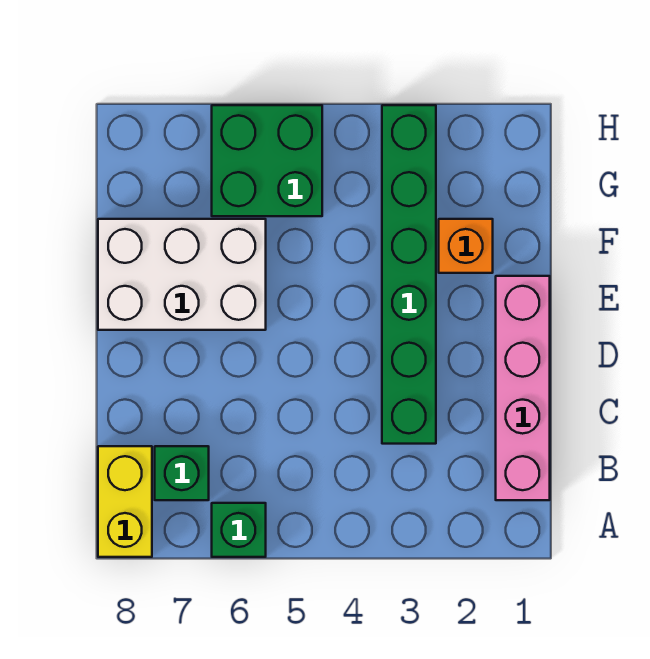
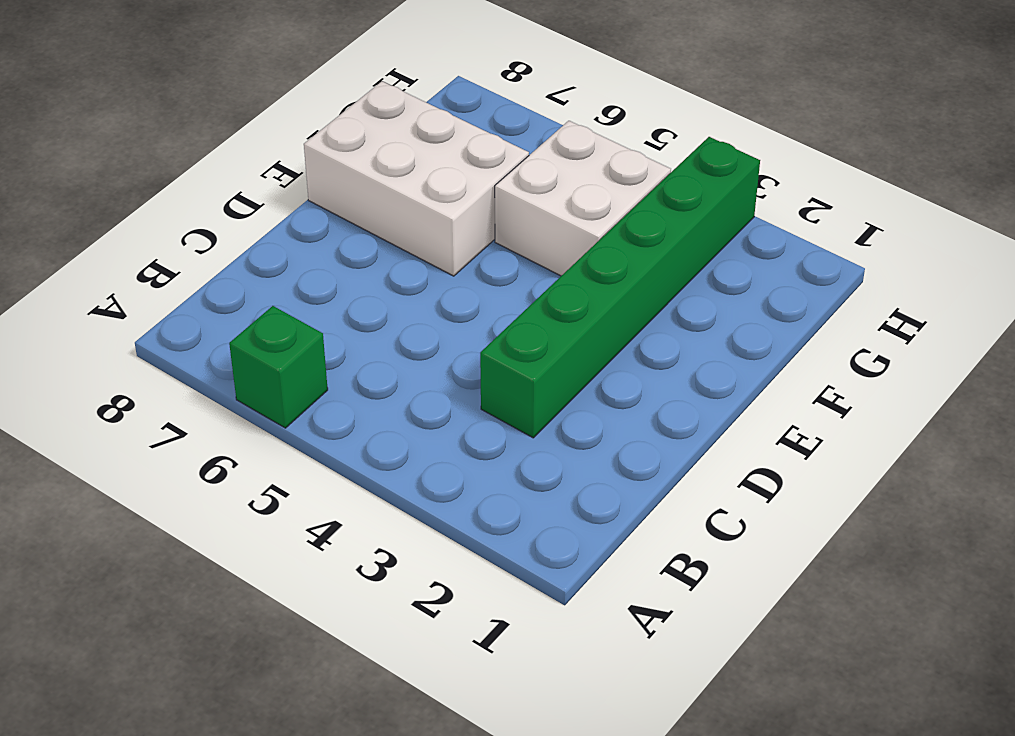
white brick F4:G5 level 1 -> green brick G5:H6 level 1
none -> yellow brick A8:B8 level 1
none -> pink brick B1:E1 level 1

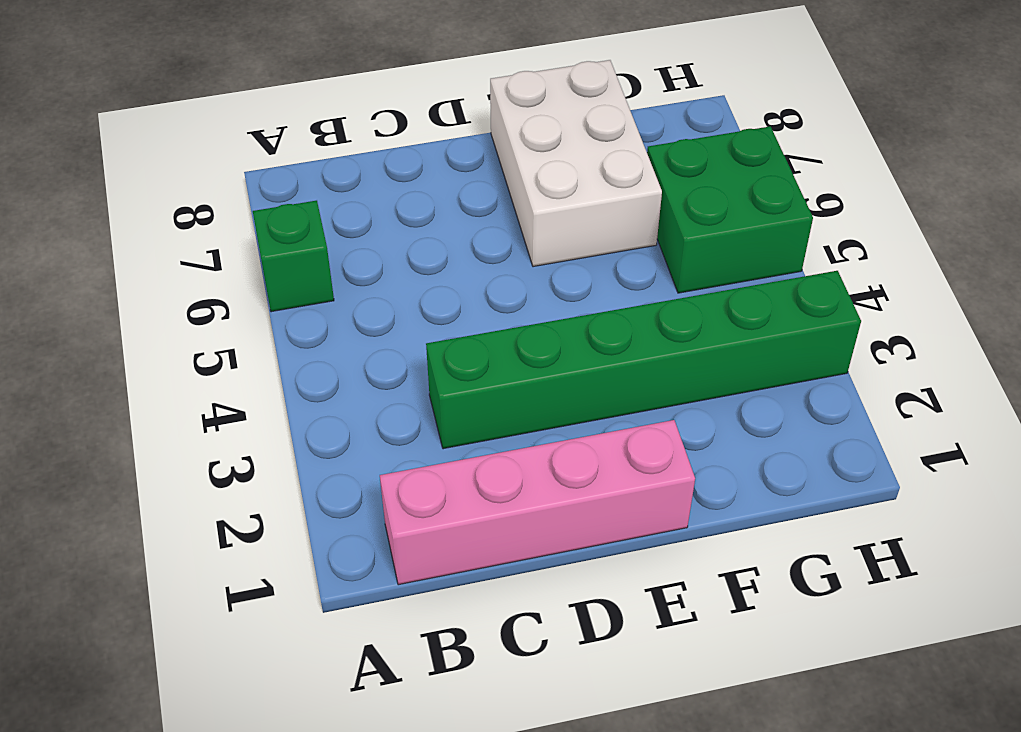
none -> yellow brick A8:B8 level 1
none -> green brick B7 level 1

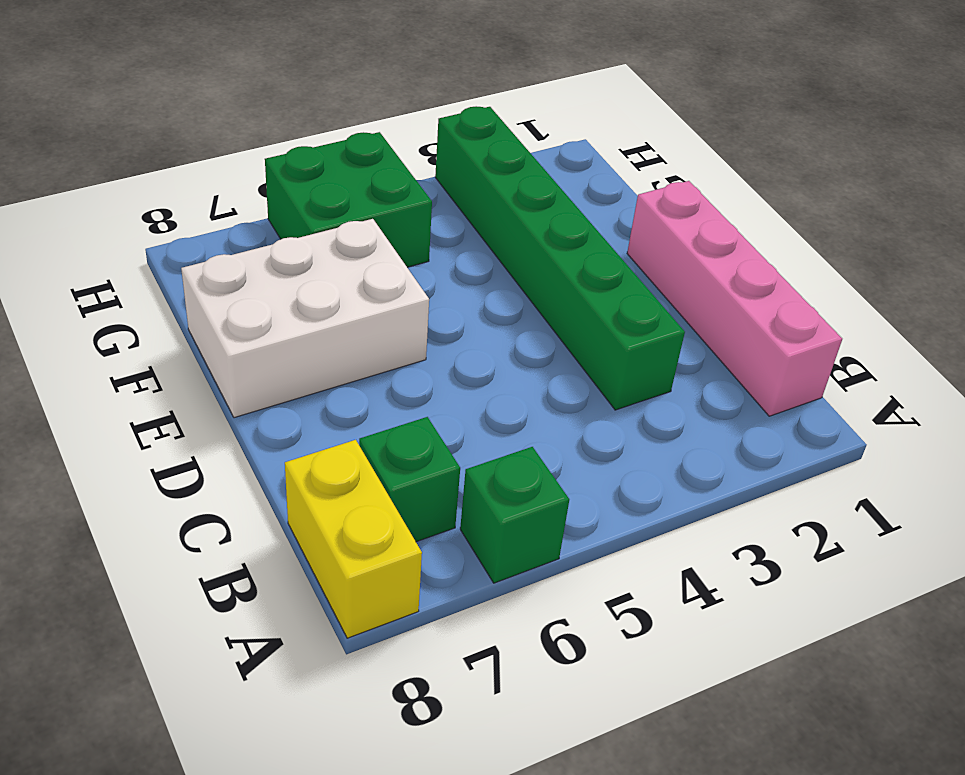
none -> orange brick F2 level 1

